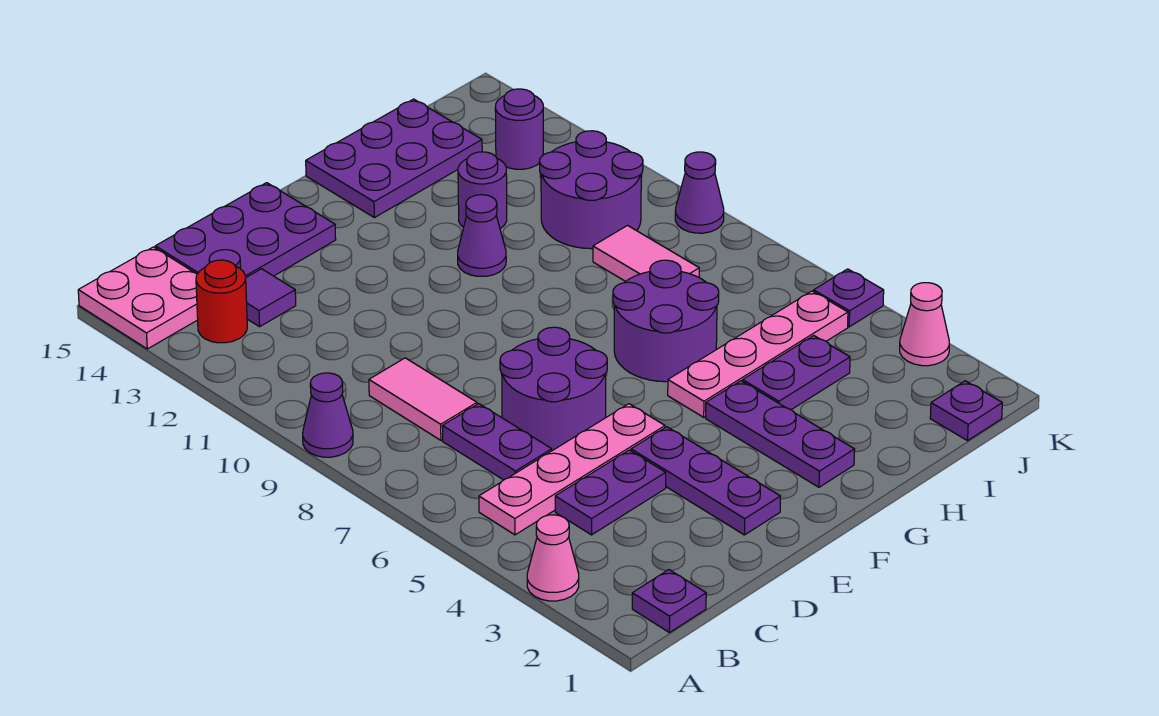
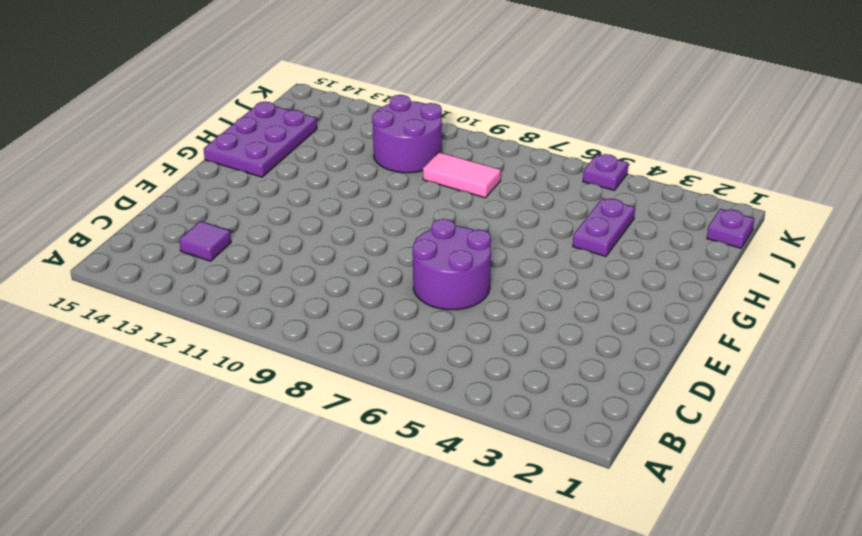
none -> pink cone A3 level 1
none -> purple cone A9 level 1
none -> pink plate A14:B15 level 1

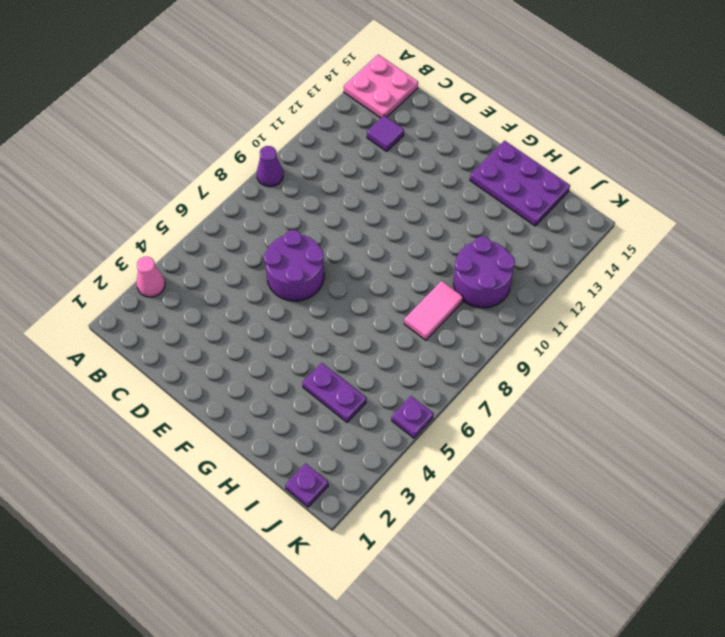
none -> purple plate B1 level 1
none -> pink plate B5:E5 level 1
none -> red round brick B13 level 1

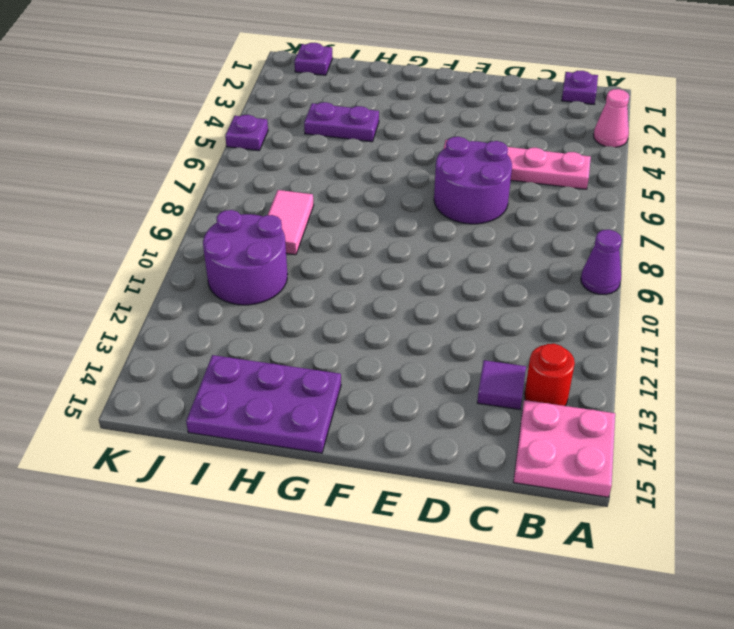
none -> purple plate C4:D4 level 1
none -> purple plate C6:C7 level 1
none -> pink tile C8:C9 level 1

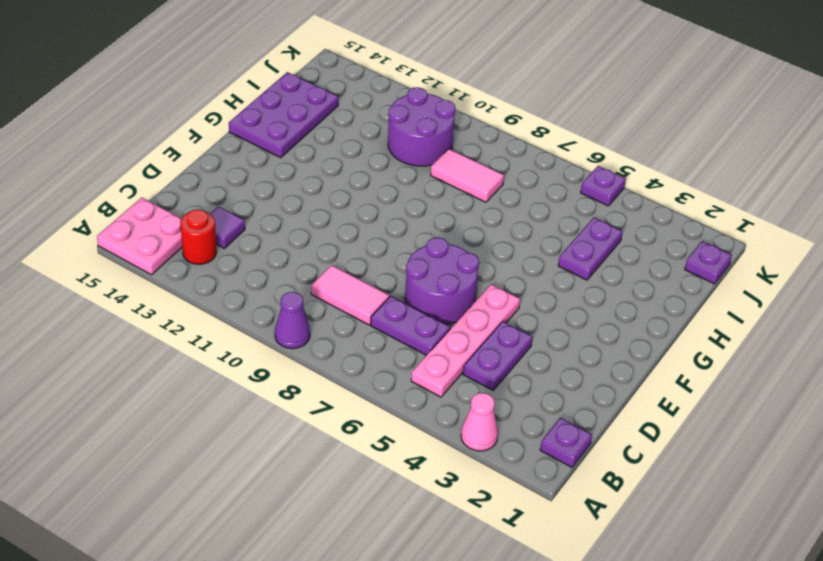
none -> purple plate C14:E15 level 1
none -> purple plate E2:E4 level 1
none -> purple plate G2:G4 level 1

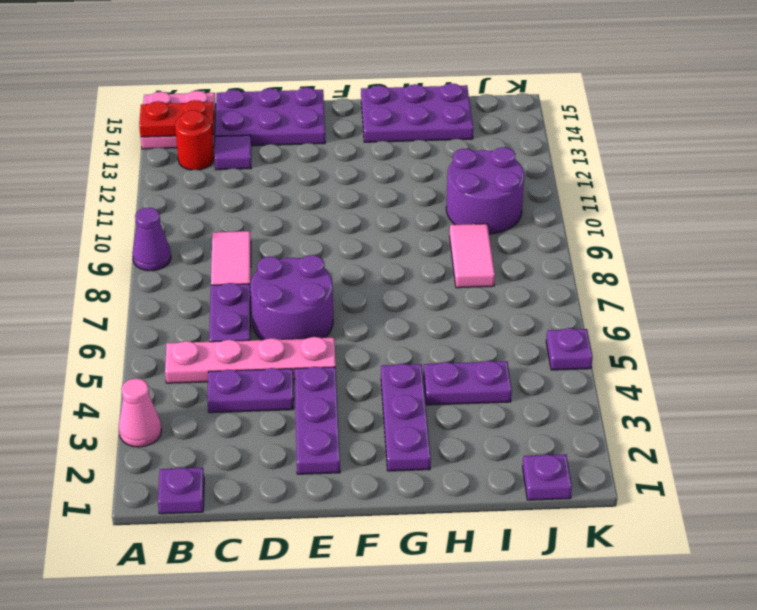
red plate A14:B14 level 2 -> none
none -> pink plate G5:J5 level 1
none -> purple round brick G6:H7 level 1
none -> purple cone G11 level 1

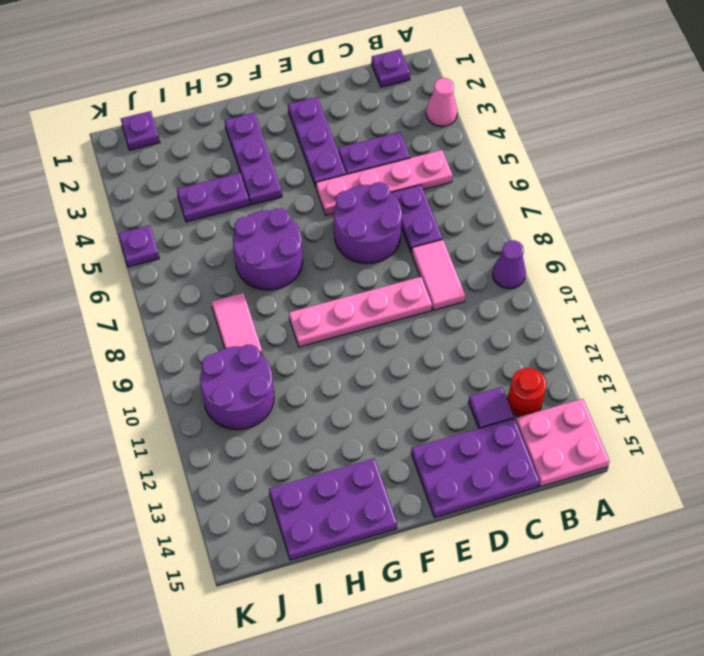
pink plate D9:G9 level 1 -> pink plate G5:J5 level 1
none -> purple cone G11 level 1
none -> purple round brick H12 level 1
none -> purple round brick J13 level 1

